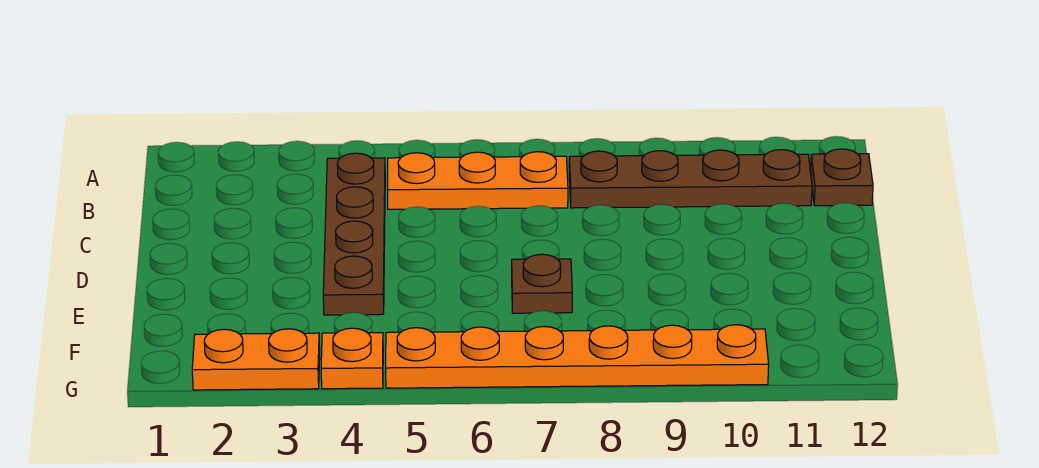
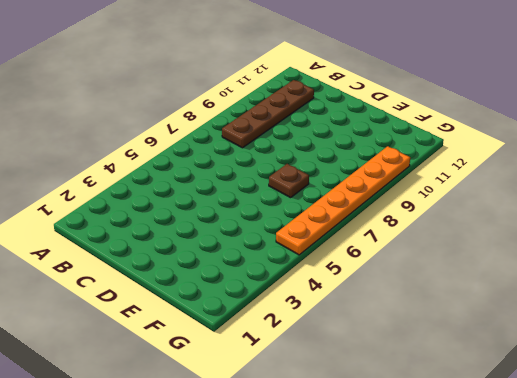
none -> brown plate B4:E4 level 1
none -> orange plate B5:B7 level 1

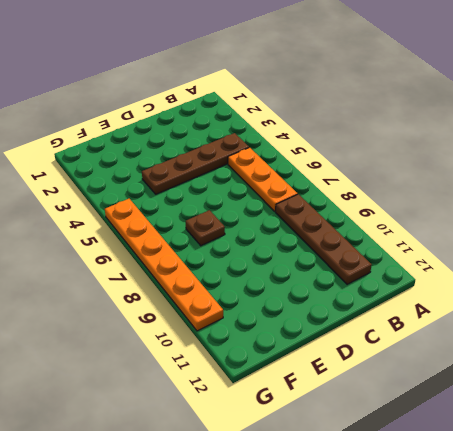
none -> brown plate B12 level 1
none -> orange plate G2:G3 level 1

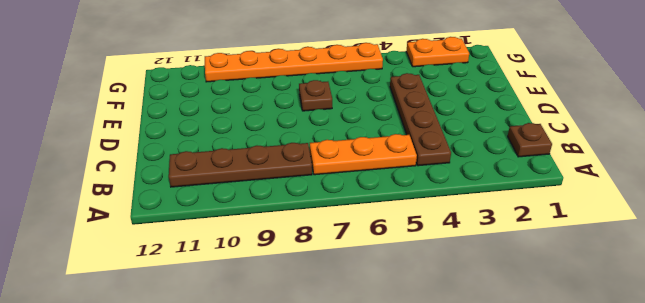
brown plate B1 level 1 -> brown plate B12 level 1
none -> orange plate G4 level 1

